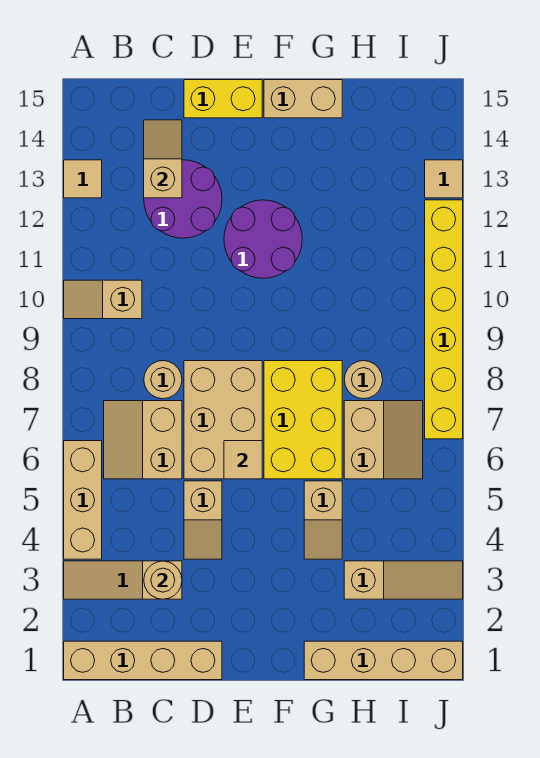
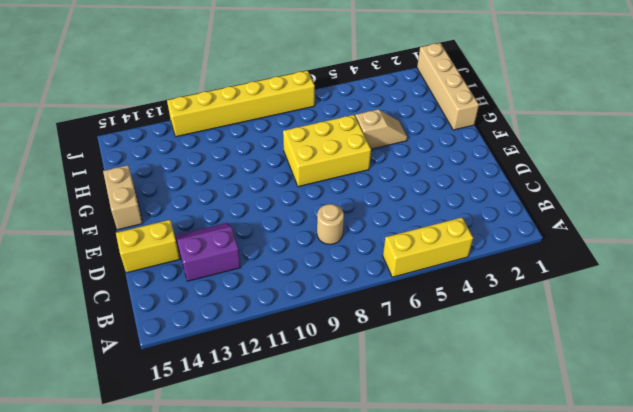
yellow brick A4:A6 level 1 -> tan brick A4:A6 level 1
purple slope C12:D13 level 1 top C -> purple round brick C12:D13 level 1
yellow brick D14:D15 level 1 -> yellow brick D15:E15 level 1
none -> tan brick A1:D1 level 1
none -> tan slope A3:C3 level 1 top C
none -> tan slope A10:B10 level 1 top B

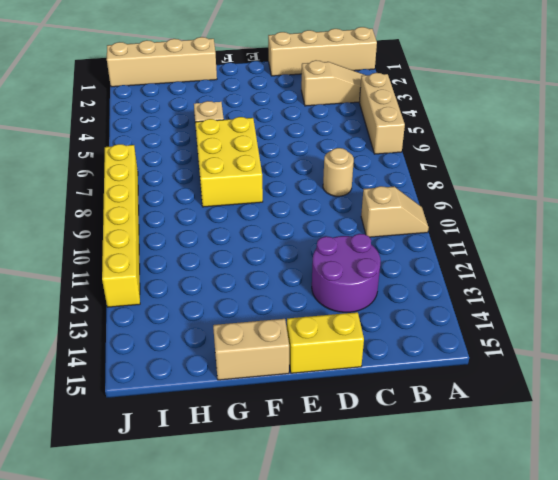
none -> tan tile A13 level 1
none -> tan slope B6:C7 level 1 top C
none -> tan slope D4:D5 level 1 top 5

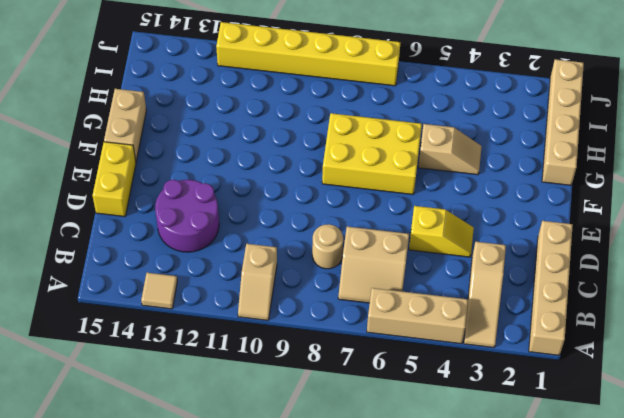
yellow slope D4:D5 level 1 top 5 -> tan slope D4:D5 level 1 top 5
none -> tan brick D6:E8 level 1
none -> purple round brick E11:F12 level 1
none -> tan slope H3:J3 level 1 top H

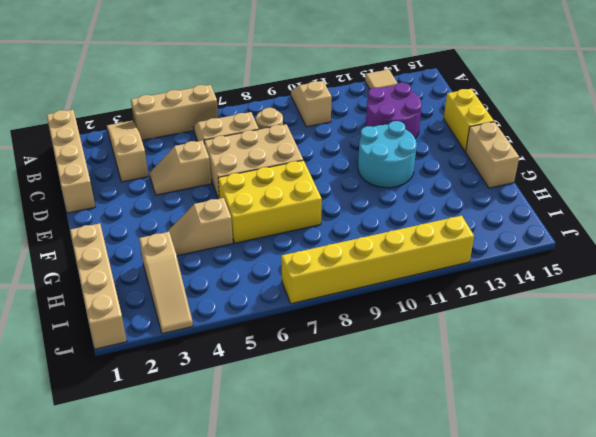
cyan round brick E11:F12 level 1 -> purple round brick E11:F12 level 1
none -> tan slope H6:I7 level 1 top H
none -> tan round brick H8 level 1
none -> tan tile J13 level 1

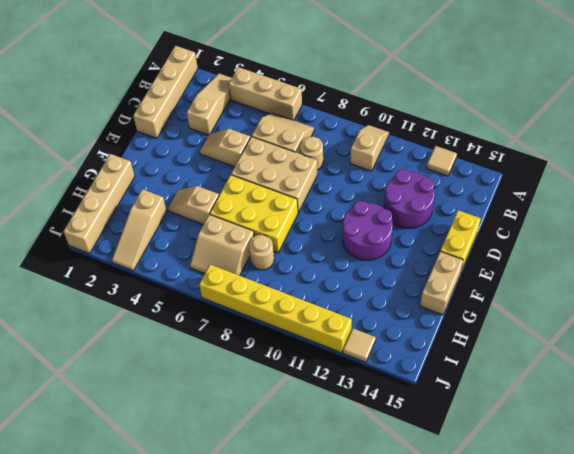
none -> tan round brick C3 level 2
none -> tan slope C13:C14 level 2 top 13
none -> tan tile E6 level 2

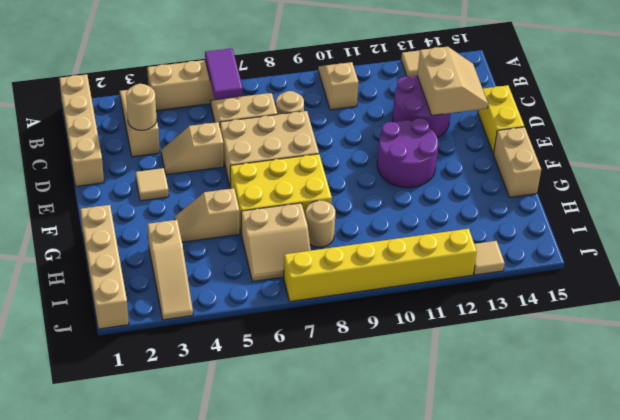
purple tile A6:B6 level 2 -> none
tan slope C13:D14 level 2 top 13 -> tan slope C13:C14 level 2 top 13
tan tile E3 level 1 -> tan tile E6 level 2

